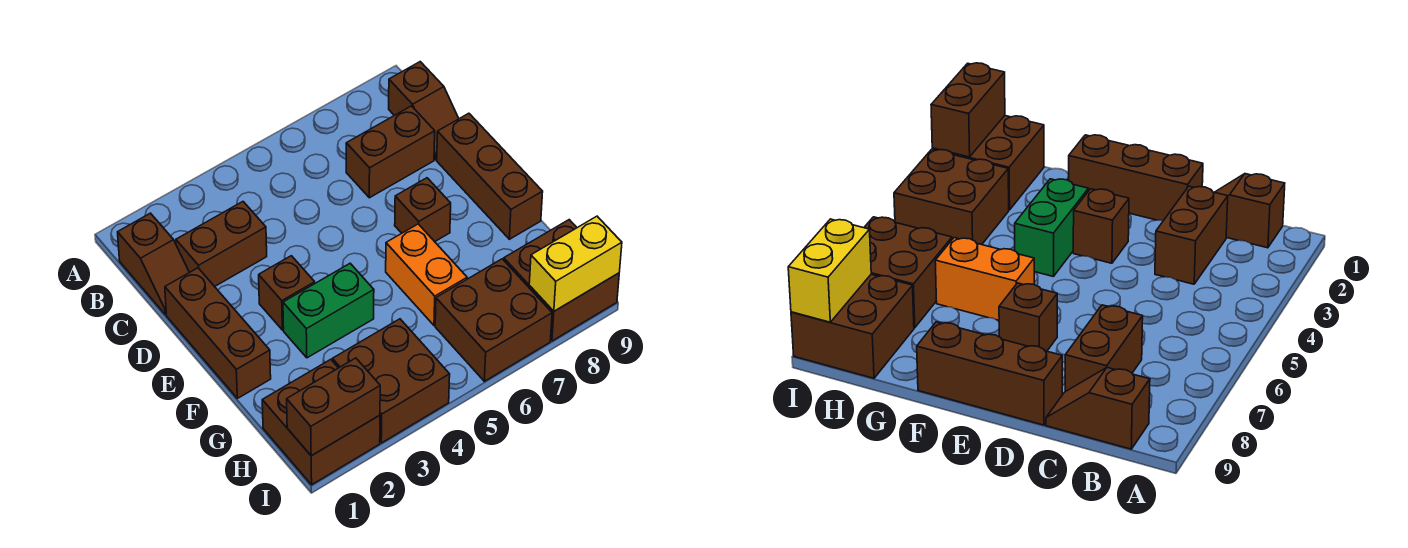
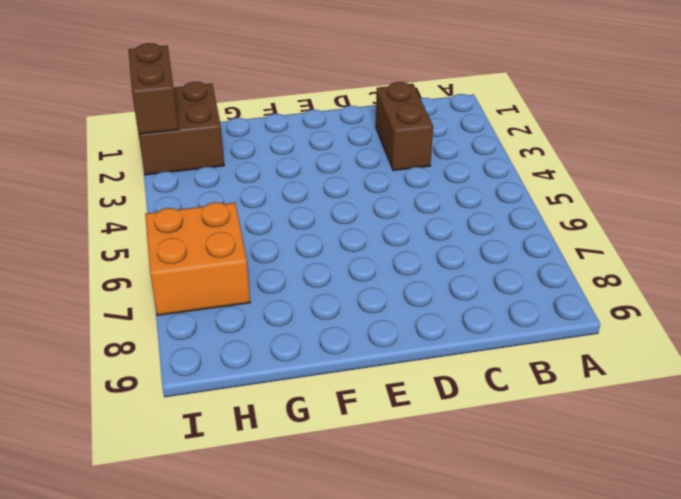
orange brick H6:I7 level 1 -> brown brick H6:I7 level 1
none -> brown slope B1:C1 level 1 top B
none -> brown slope B9:C9 level 1 top B
none -> brown brick C7:C8 level 1

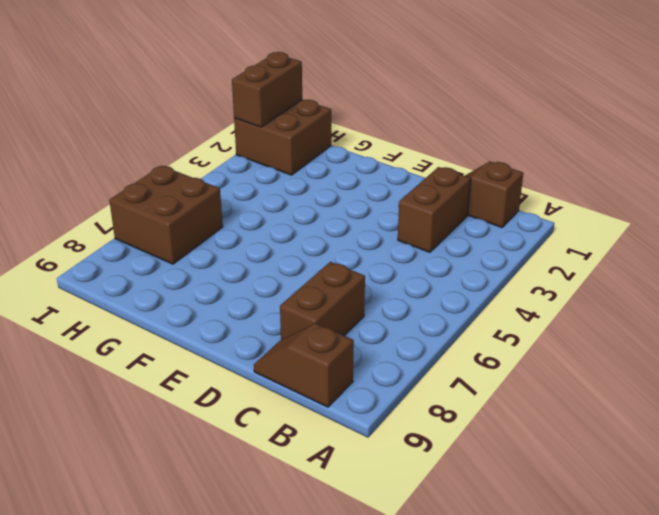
none -> brown brick D1:F1 level 1
none -> brown brick D9:F9 level 1
none -> brown brick E3 level 1

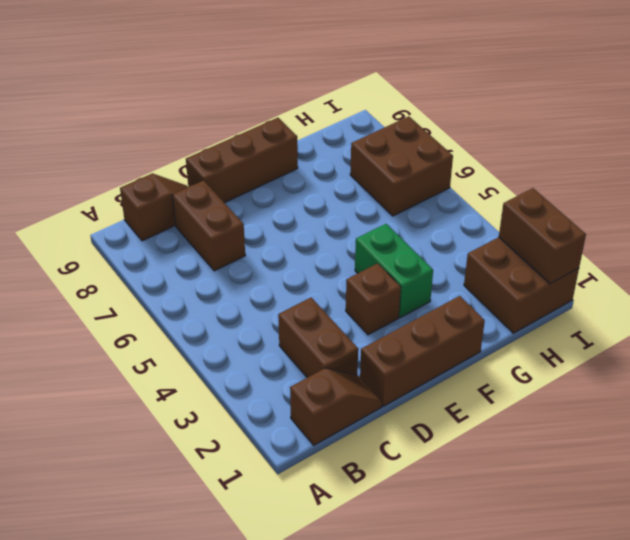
none -> brown brick E7 level 1
none -> orange brick F6:G6 level 1
none -> brown brick H3:I4 level 1

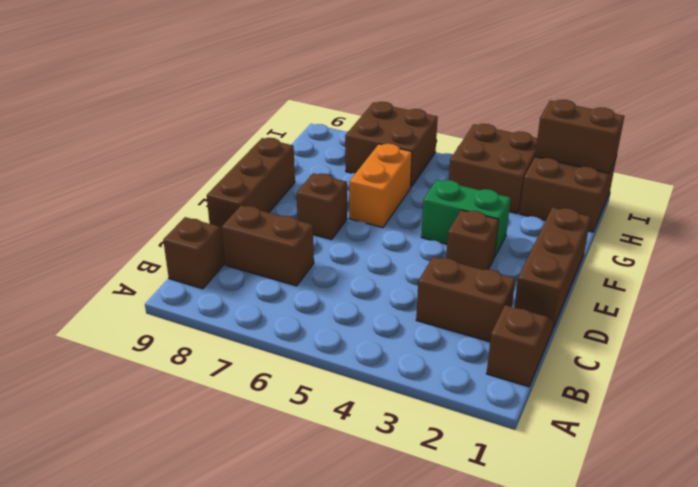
none -> brown brick H8:I9 level 1
none -> yellow brick I8:I9 level 2

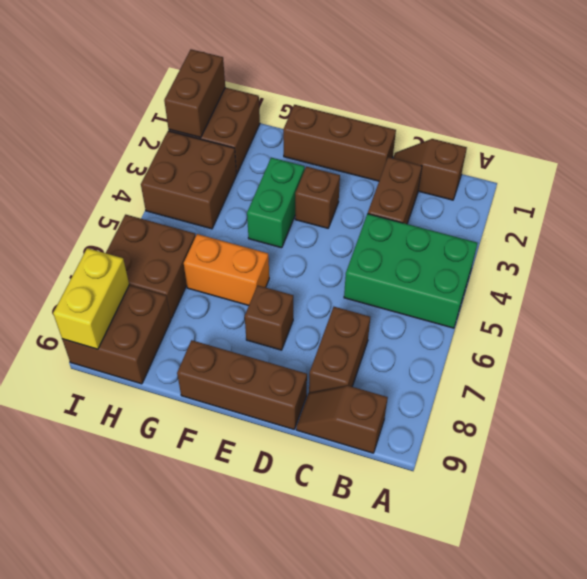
green brick A4:C5 level 1 -> none

